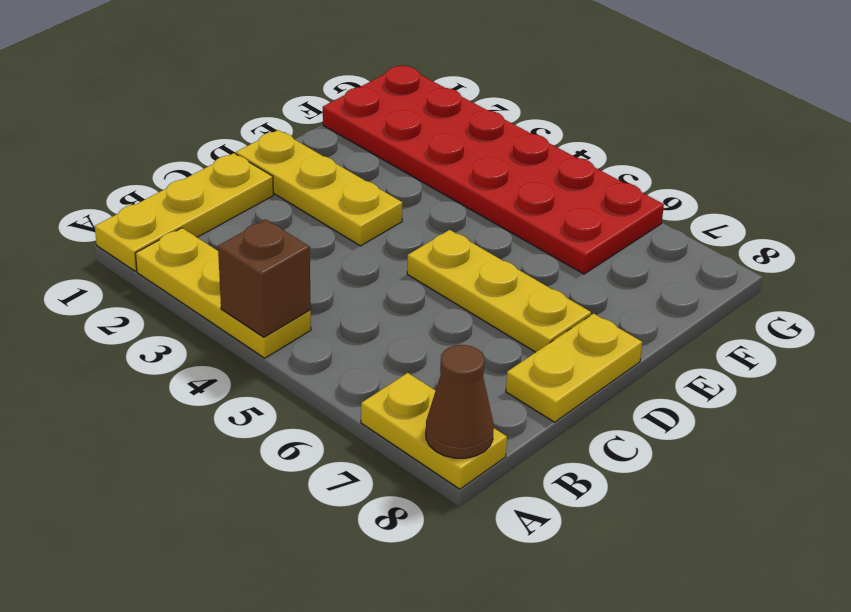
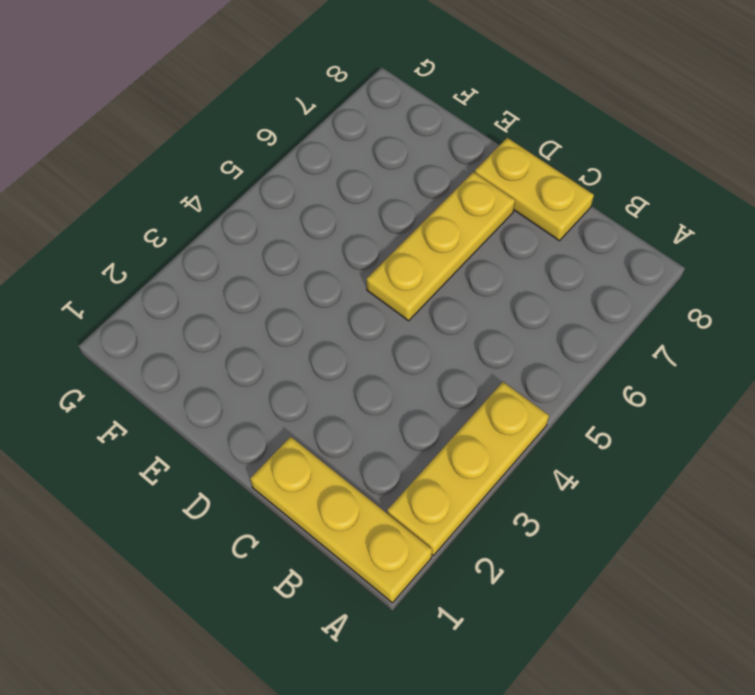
none -> yellow plate A7:A8 level 1
none -> yellow plate D1:D3 level 1

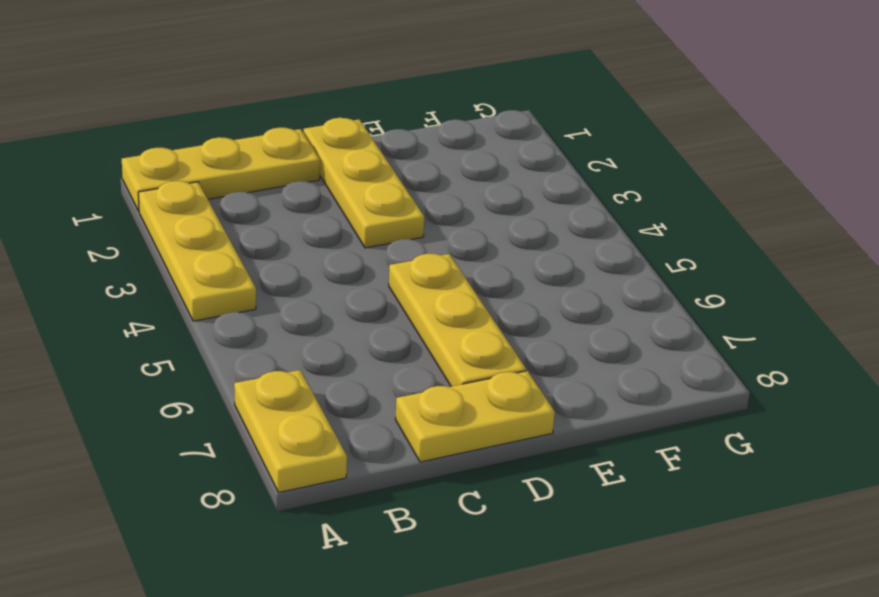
none -> red plate F1:G6 level 1
none -> brown brick A4 level 2

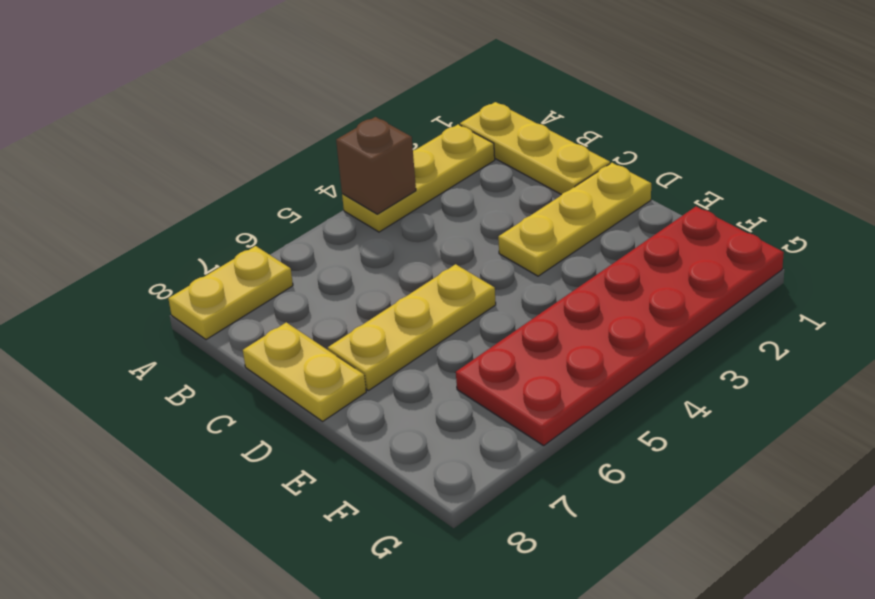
none -> brown cone A8 level 2

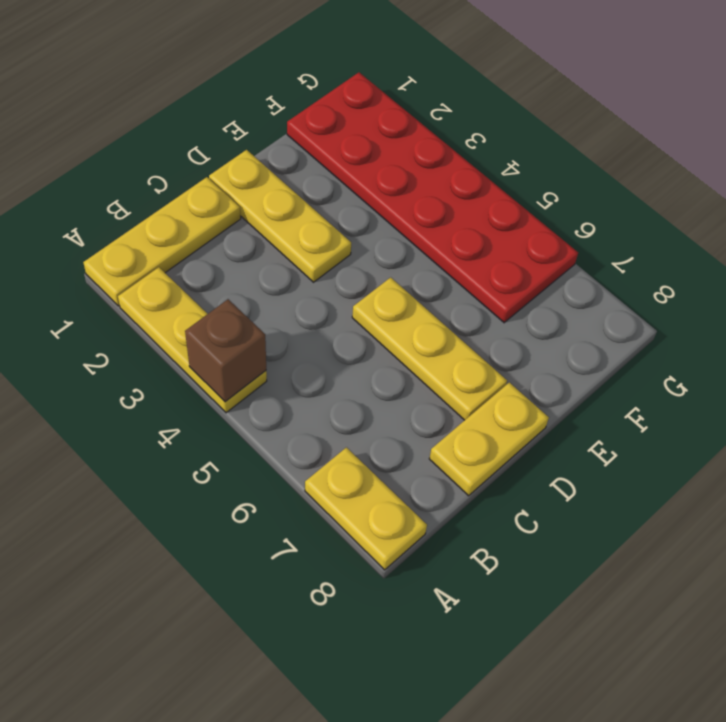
none -> brown cone A8 level 2

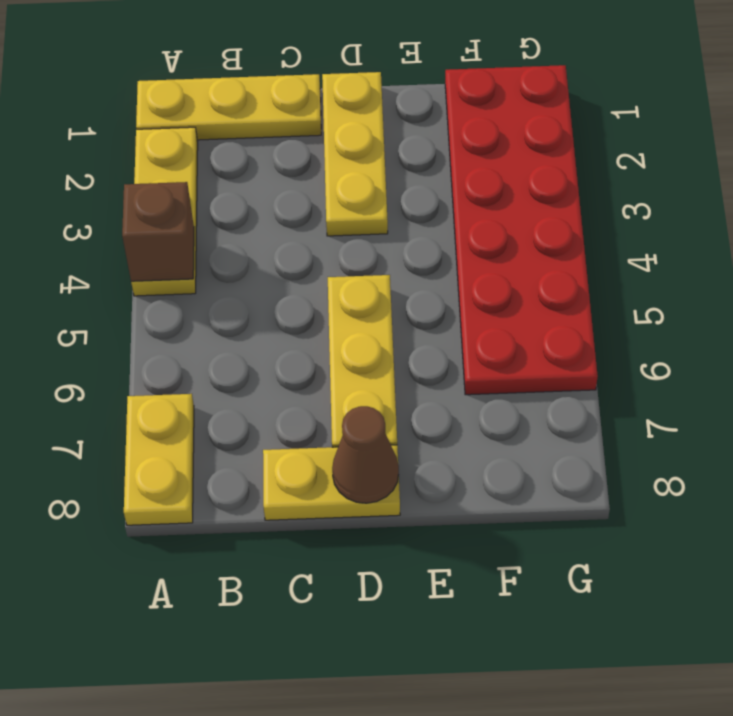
brown cone D8 level 2 -> brown cone A8 level 2

